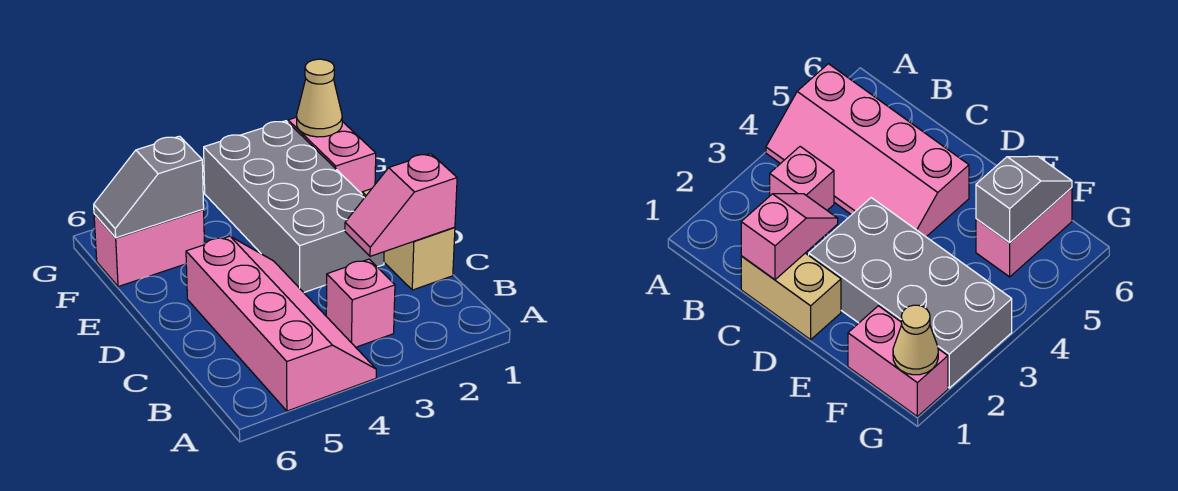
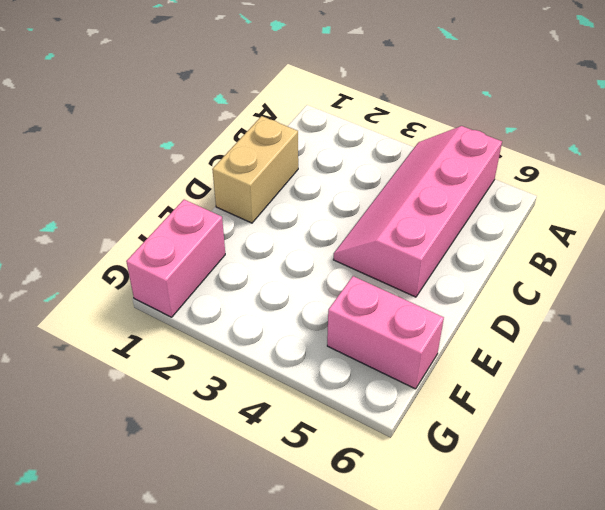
none -> pink brick B3 level 1
none -> grey brick D2:G3 level 1

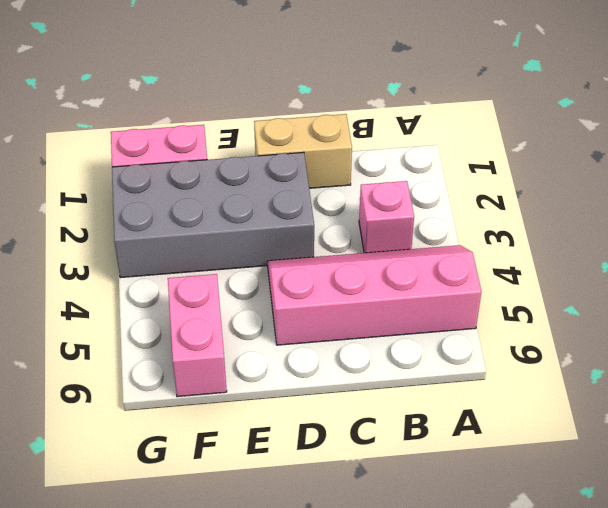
none -> pink slope C1:C2 level 2 top 1
none -> grey slope F5:F6 level 2 top 5

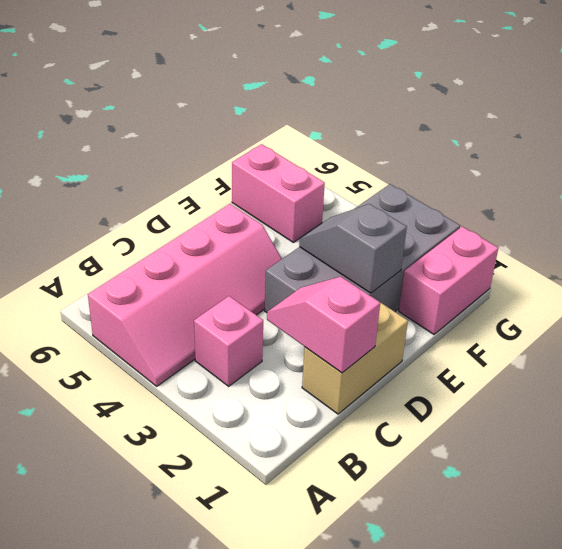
grey slope E2:E3 level 2 top 2 -> grey slope F5:F6 level 2 top 5
none -> tan cone G1 level 2

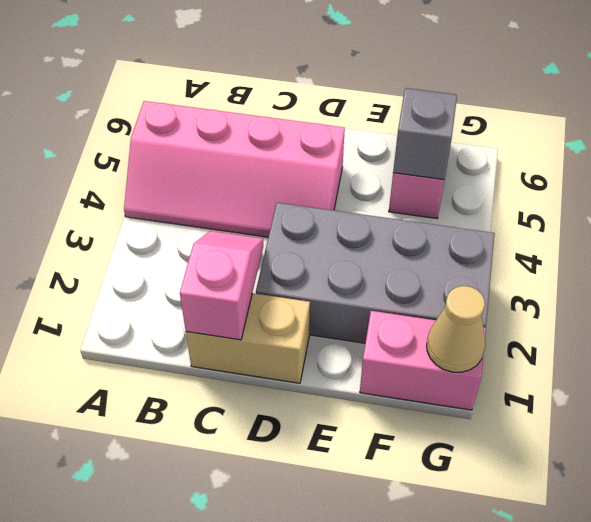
none -> pink brick B3 level 1

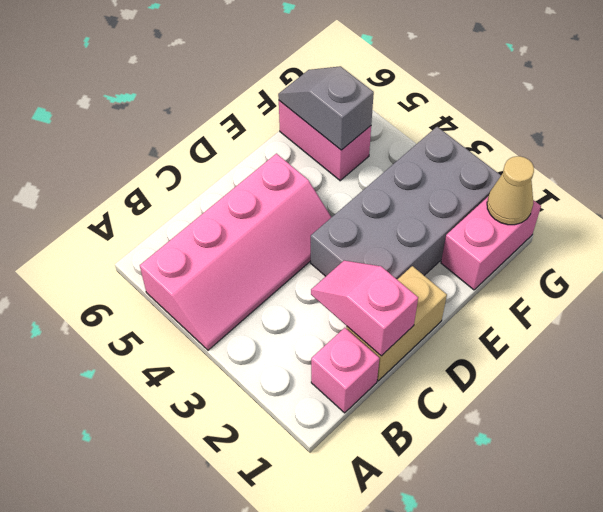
pink brick B1 level 1 -> pink brick B3 level 1

